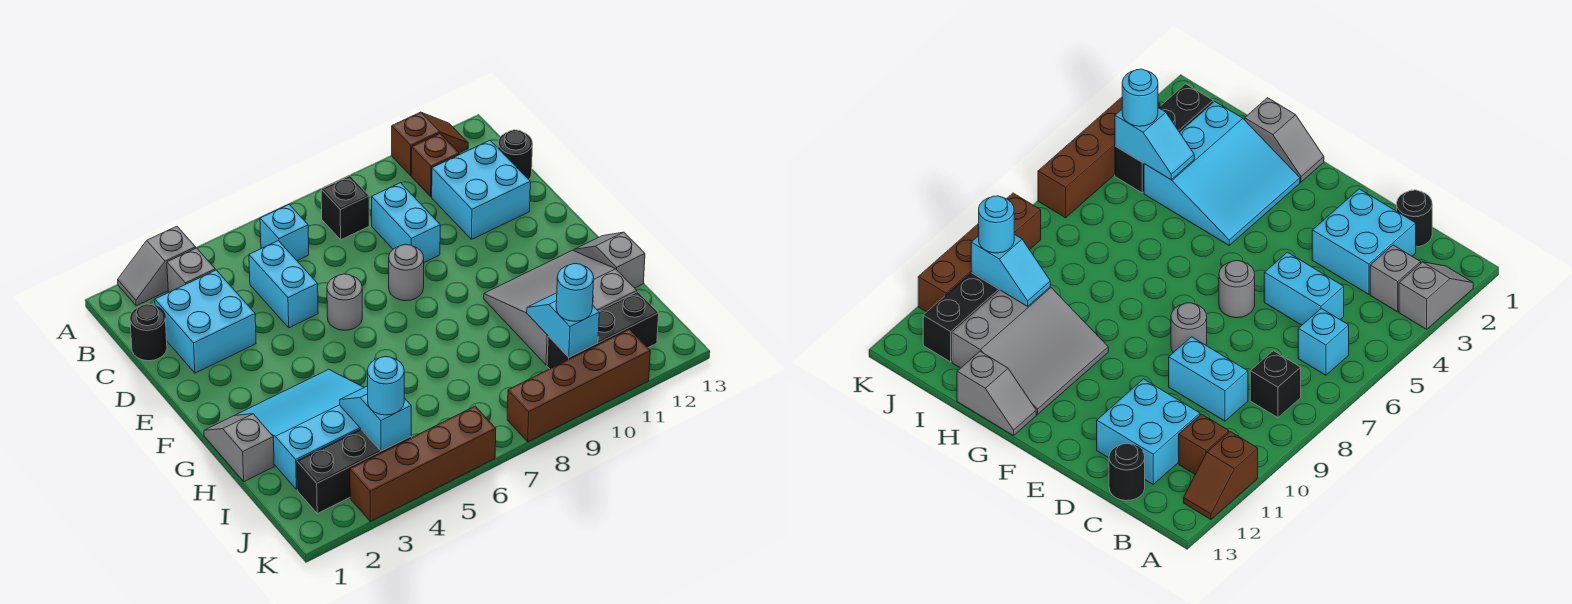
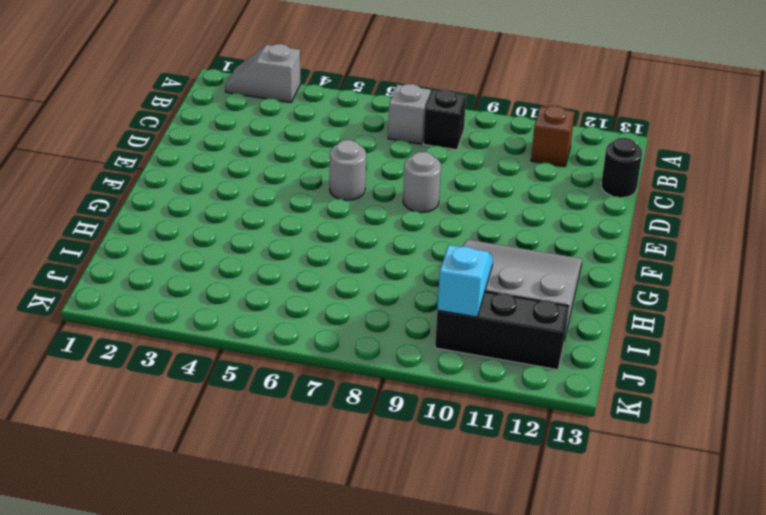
grey brick B7 level 1 -> grey brick B3 level 1
none -> brown slope A11:A12 level 1 top 11
none -> cyan brick B6 level 1
none -> black round brick C1 level 1

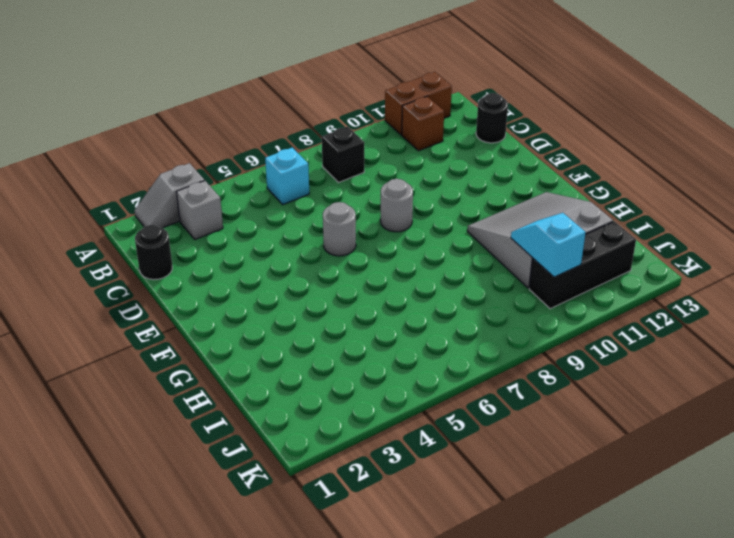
brown brick A11:A12 level 1 -> brown slope A11:A12 level 1 top 11
none -> cyan brick C2:D3 level 1
none -> cyan brick C5:D5 level 1
none -> cyan brick C9:D9 level 1

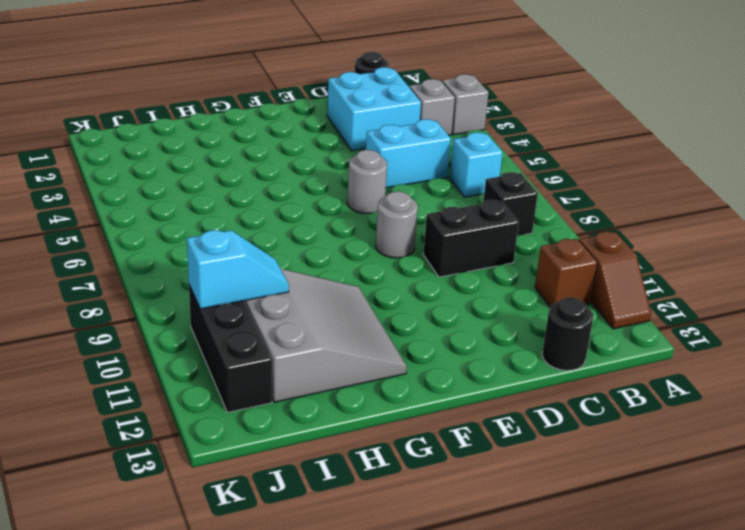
black brick C9:D9 level 1 -> cyan brick C9:D9 level 1
none -> cyan brick C11:D12 level 1
none -> grey slope G1:H1 level 1 top H
none -> cyan slope G2:I4 level 1 top I

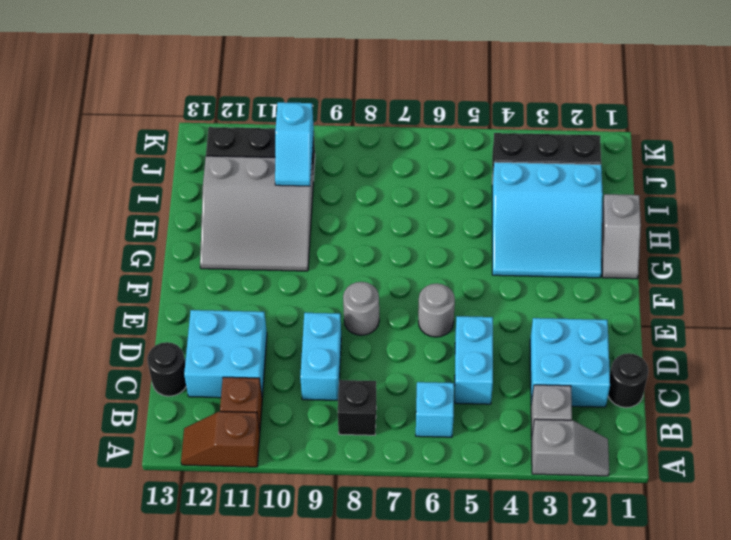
none -> grey slope G13:H13 level 1 top H
none -> brown brick K3:K6 level 1
none -> brown brick K8:K11 level 1

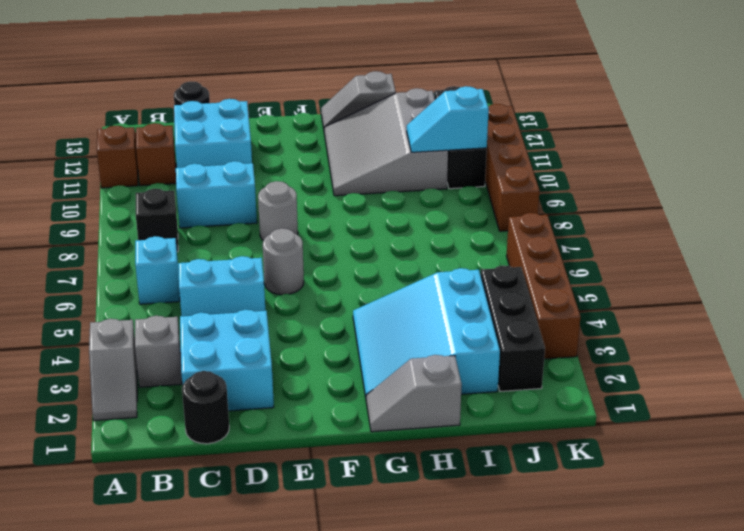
none -> cyan slope I4:J4 level 2 top J
none -> cyan round brick J4 level 3
none -> cyan round brick J10 level 3

